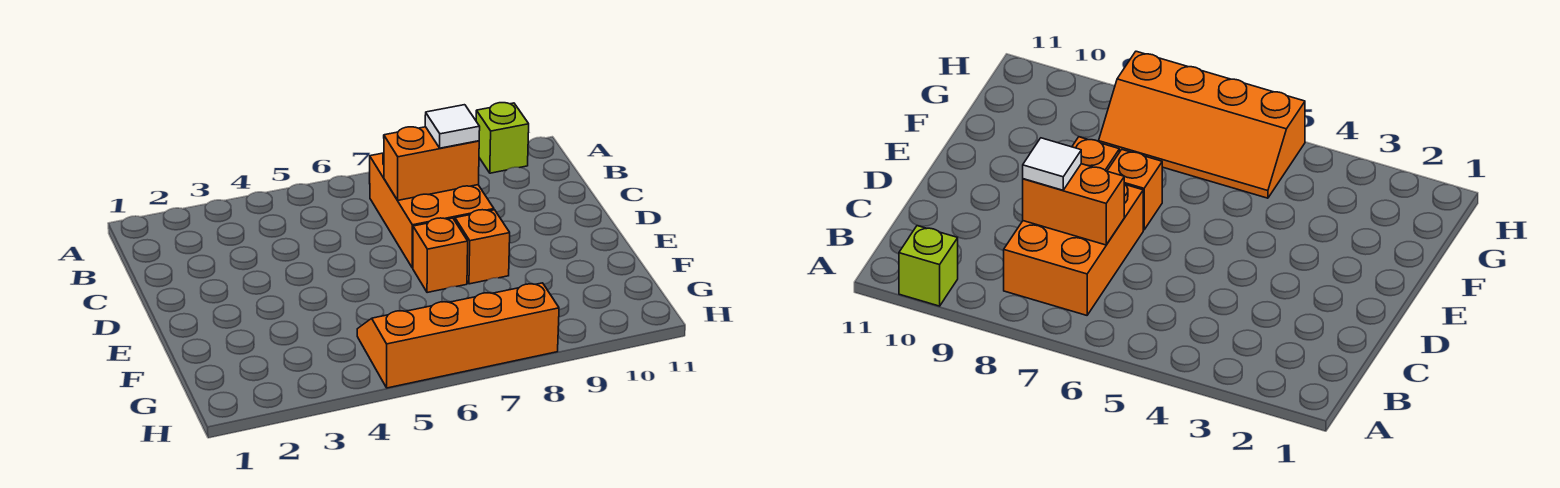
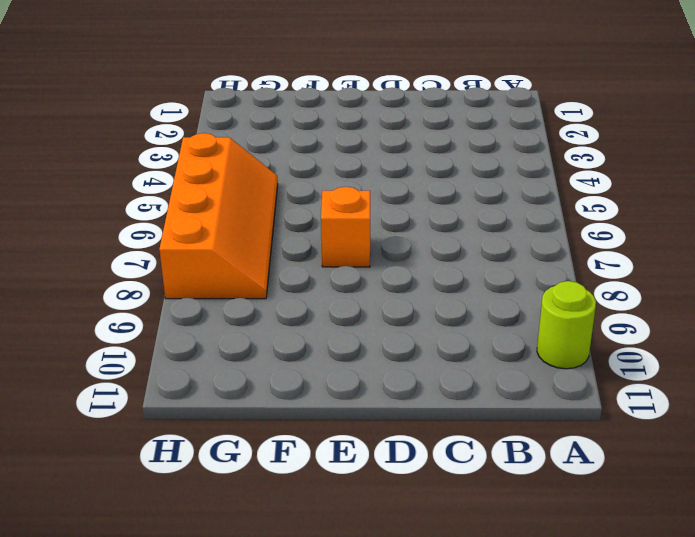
lime round brick A10 level 1 -> lime brick A10 level 1
none -> orange brick B7:D8 level 1
none -> orange brick E8 level 1

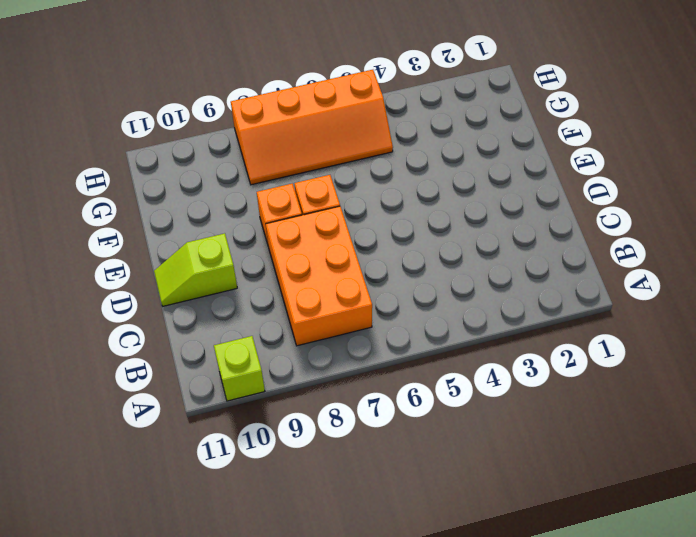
lime slope D10:D11 level 1 top 10 -> none
none -> orange brick C7:C8 level 2
none -> white tile C8 level 3

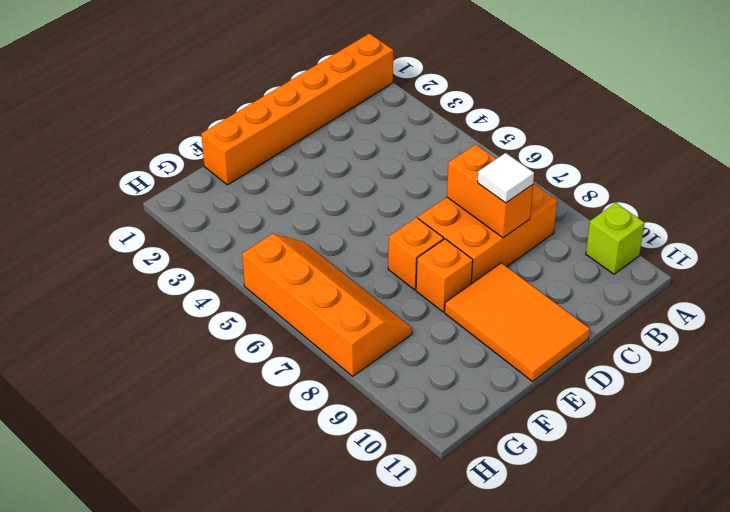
orange brick A1:F1 level 1 -> none
orange tile D9:E11 level 1 -> none

